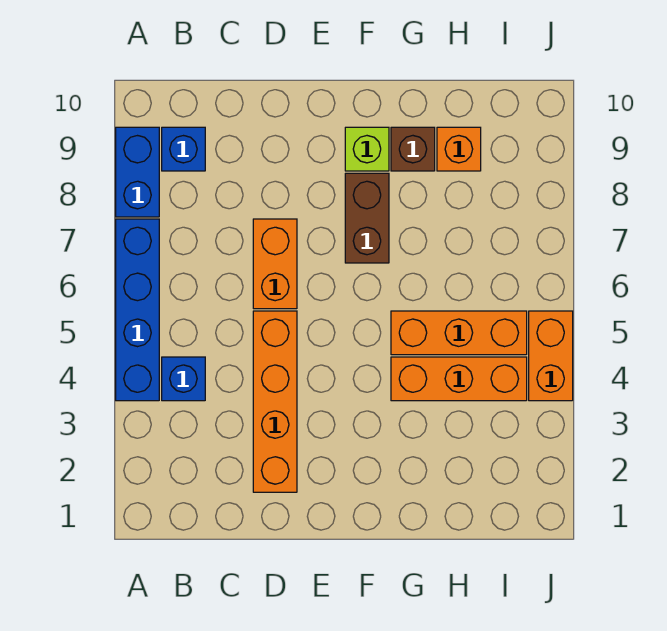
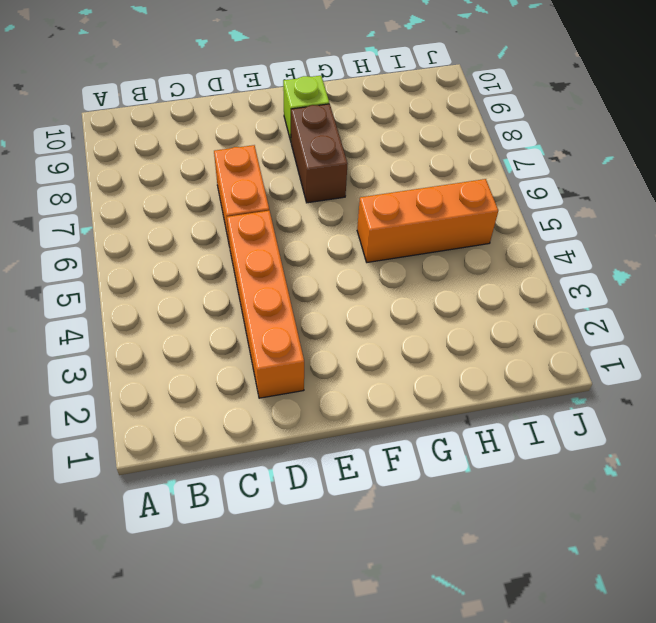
none -> blue brick A4:A7 level 1
none -> blue brick A8:A9 level 1
none -> blue brick B4 level 1

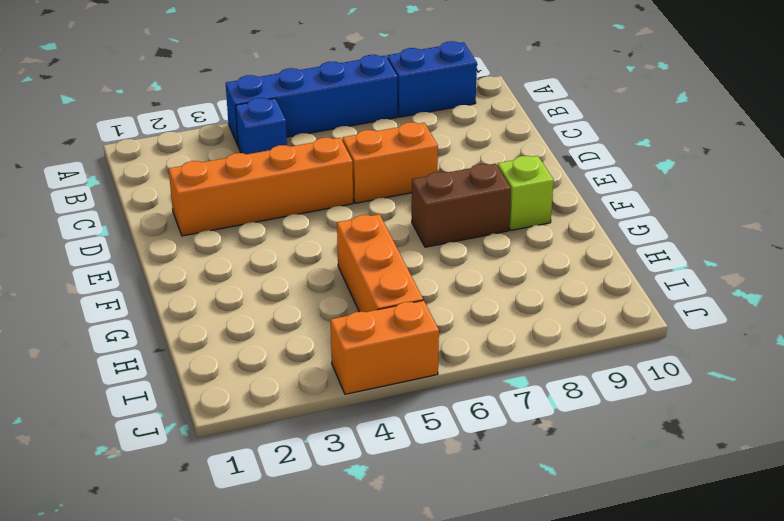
none -> blue brick B9 level 1
none -> orange brick G4:I4 level 1
none -> brown brick G9 level 1

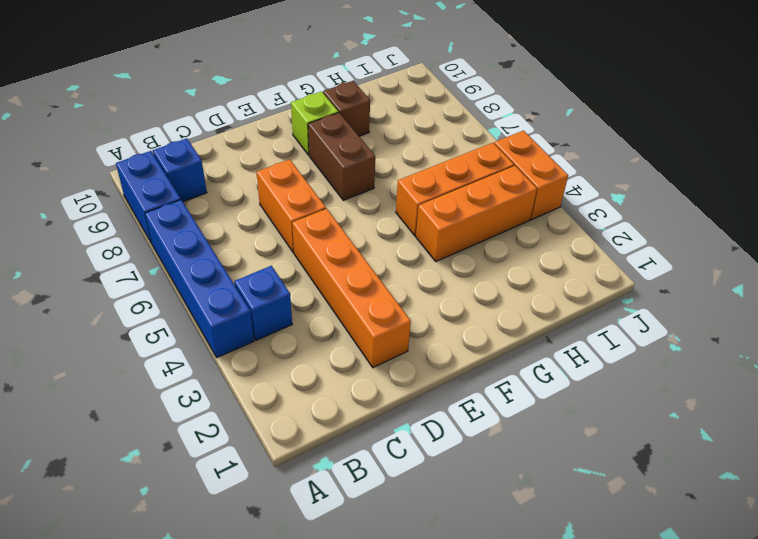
none -> orange brick H9 level 1

